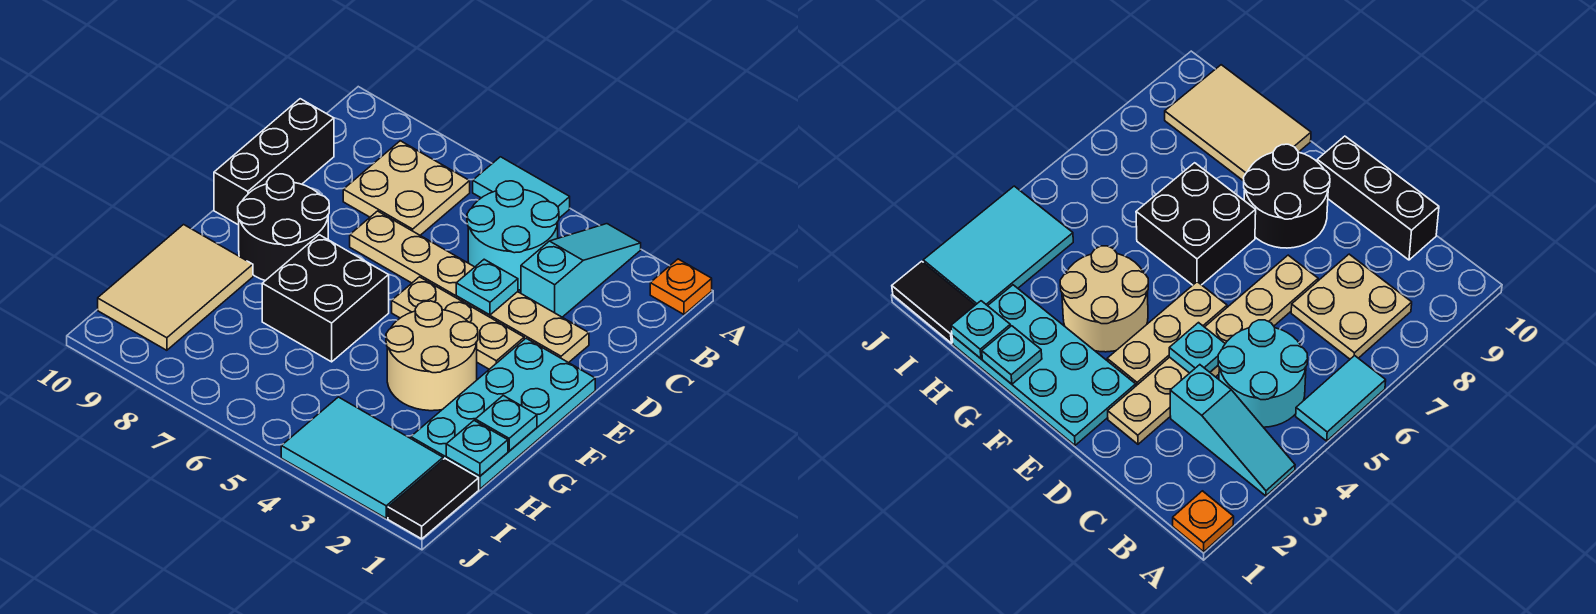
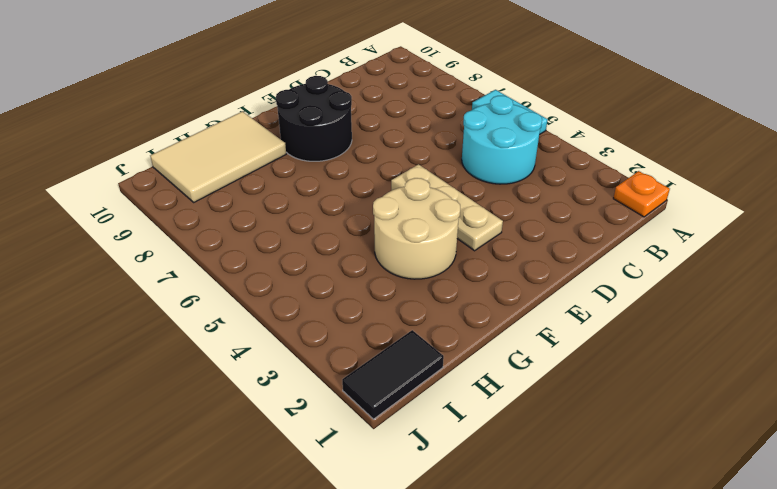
none -> cyan slope A3:C3 level 1 top C
none -> tan plate B7:C8 level 1
none -> black brick C10:E10 level 1

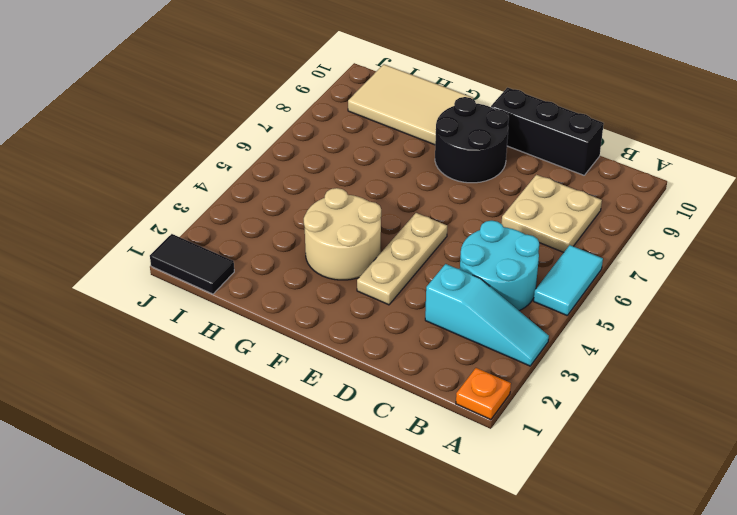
none -> tan plate D2:D7 level 1
none -> cyan plate E1:H2 level 1
none -> black brick F6:G7 level 1

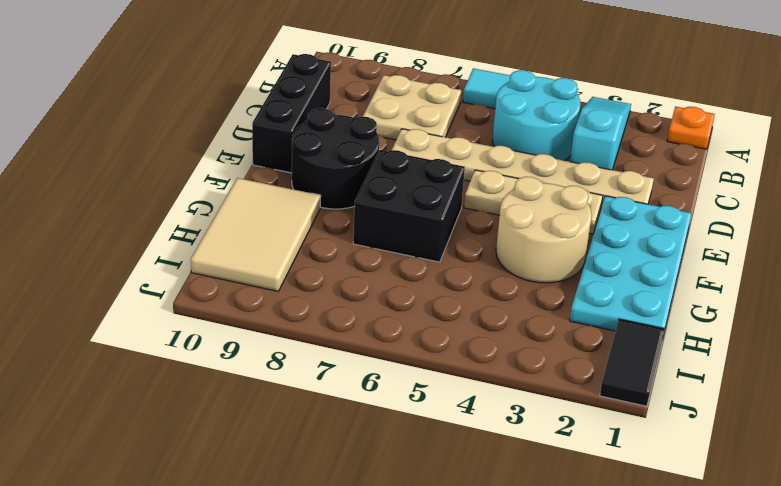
none -> cyan tile I2:J4 level 1
none -> cyan plate D4 level 2
none -> cyan plate G1 level 2

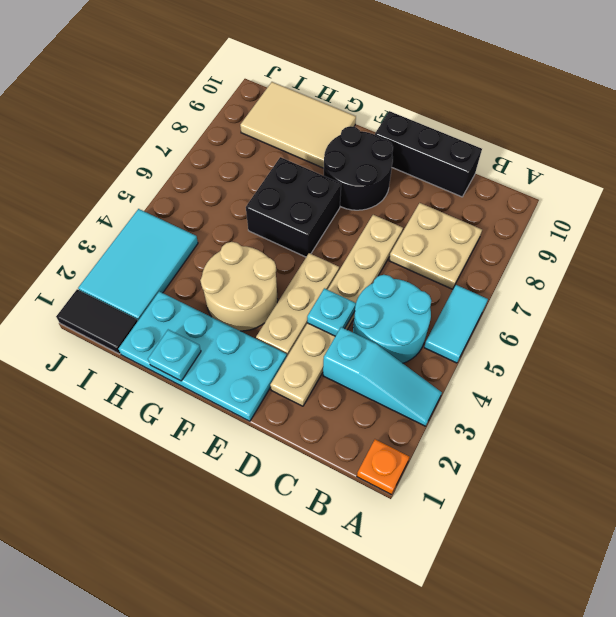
none -> cyan plate H1 level 2

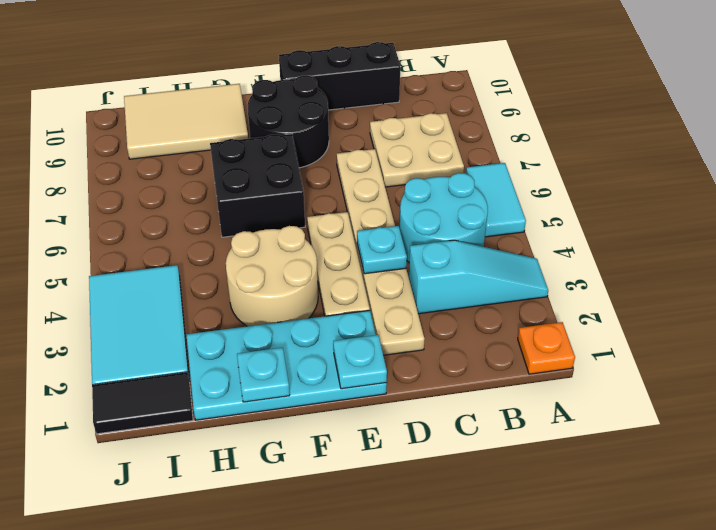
cyan plate E1 level 2 -> cyan plate H1 level 2

